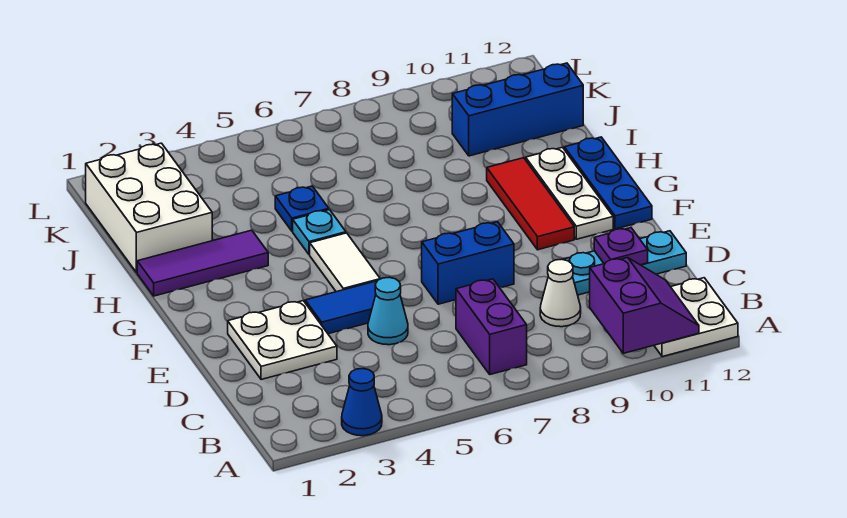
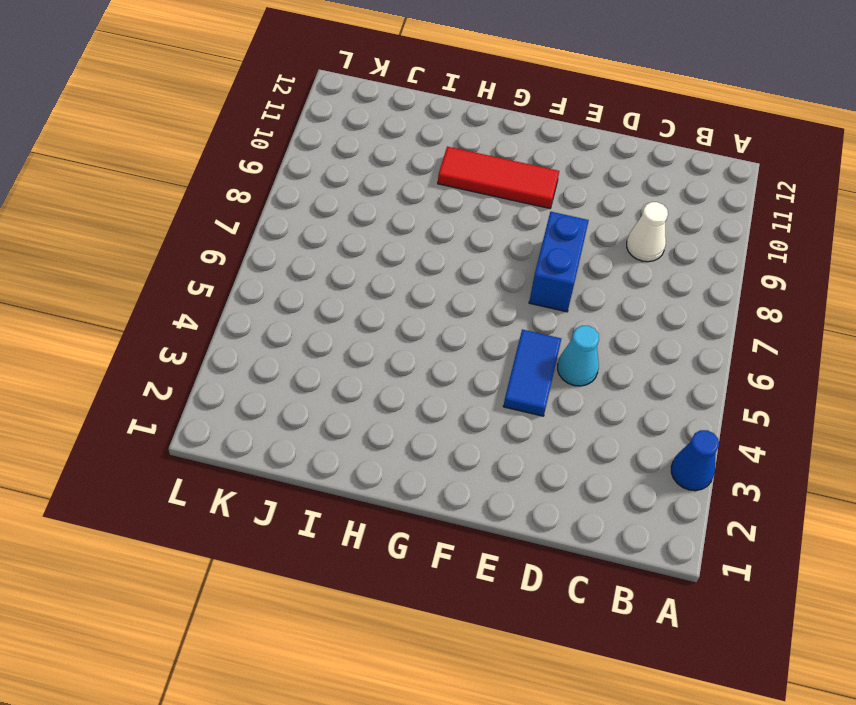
none -> white plate A11:B12 level 1
none -> purple brick B7:C7 level 1
none -> white plate D2:E3 level 1

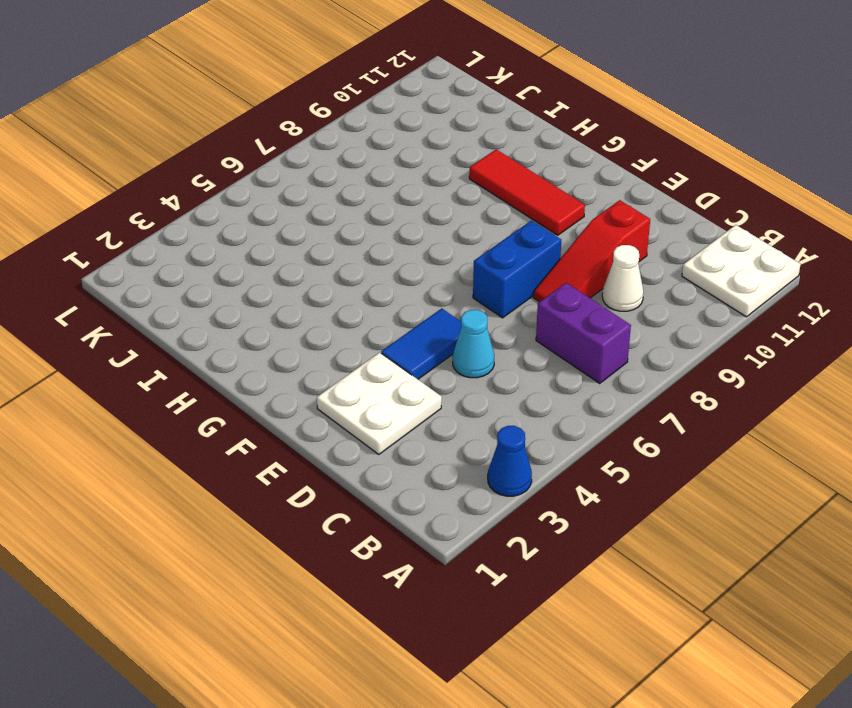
red slope D8:D10 level 1 top 10 -> cyan plate D10:D12 level 1
none -> white tile F5:G5 level 1
none -> white plate F11:H11 level 1
none -> blue plate F12:H12 level 1

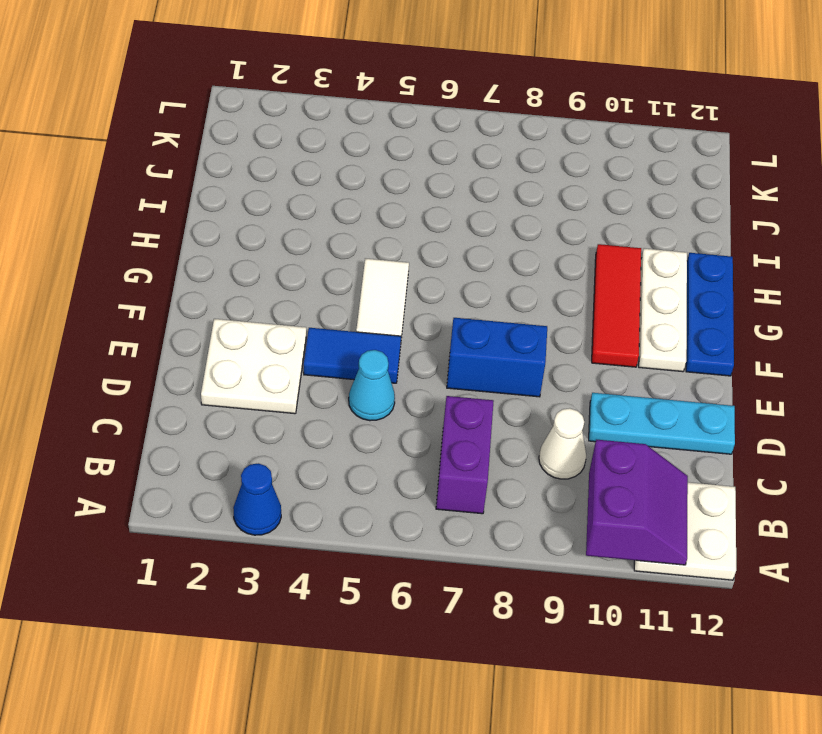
none -> purple tile H1:H3 level 1
none -> cyan plate H5 level 1
none -> white brick I1:K2 level 1

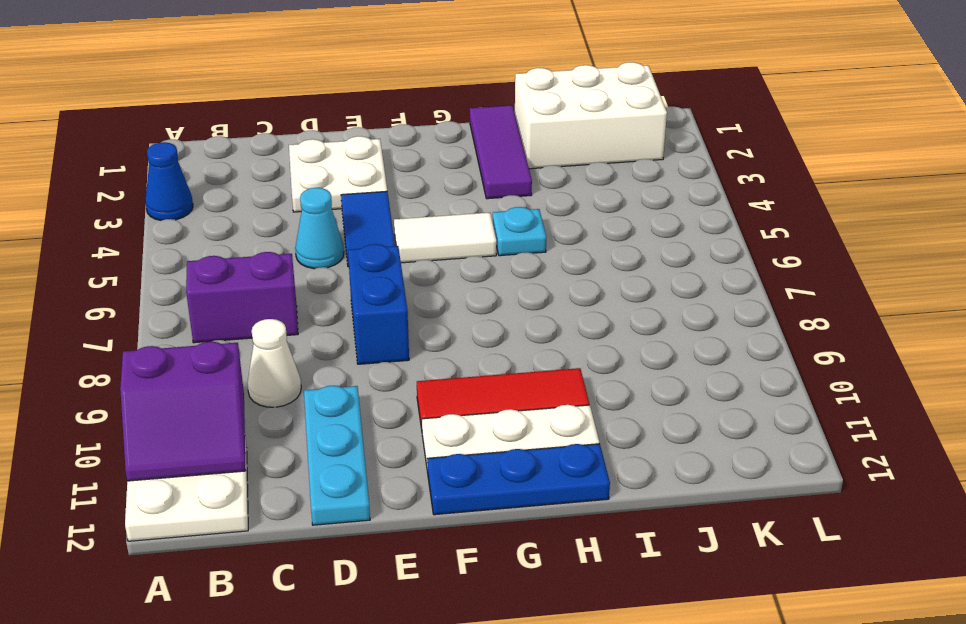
none -> blue plate I5 level 1
none -> blue brick J10:J12 level 1
none -> purple plate D11 level 2

